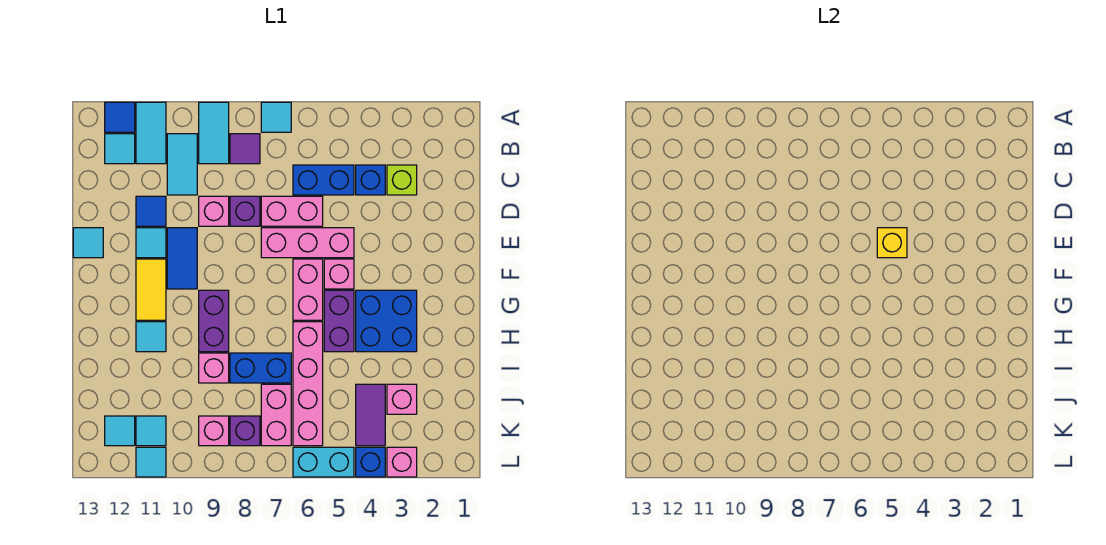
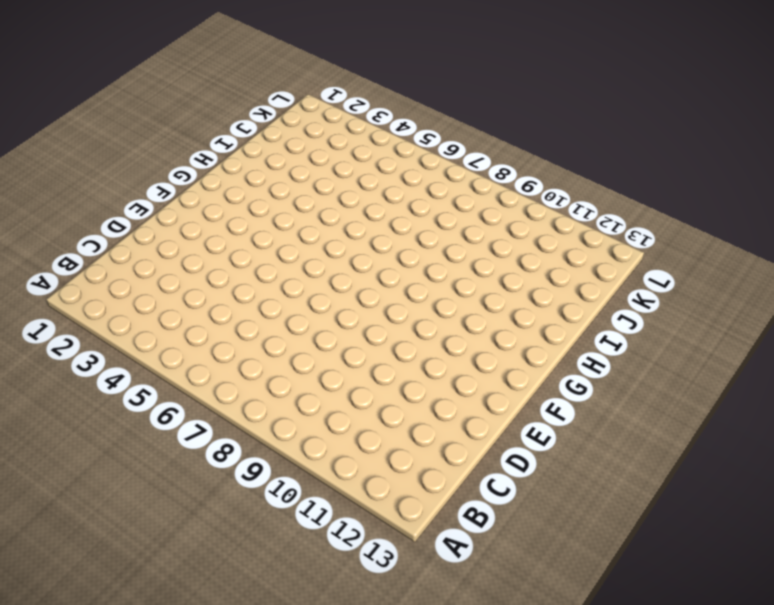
none -> cyan tile A7 level 1
none -> cyan tile A9:B9 level 1
none -> cyan tile A11:B11 level 1
none -> blue tile A12 level 1

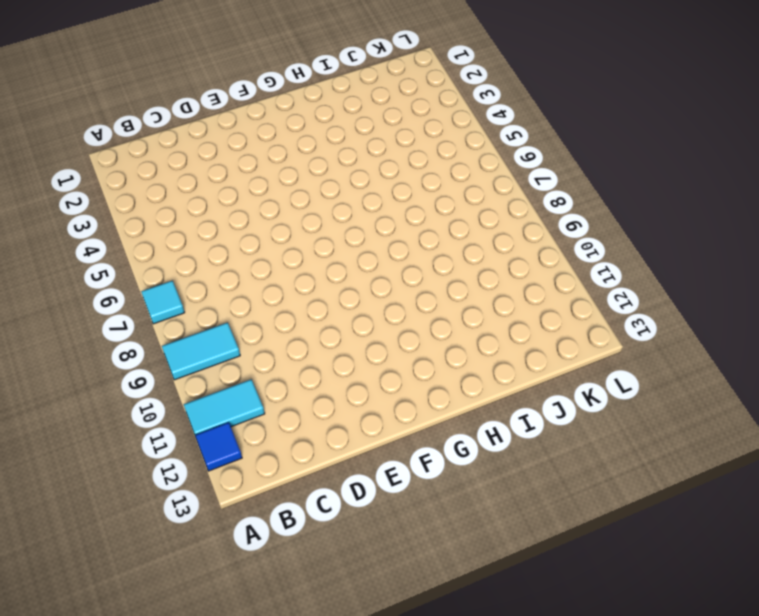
none -> purple tile B8 level 1
none -> cyan tile B10:C10 level 1
none -> cyan tile B12 level 1
none -> lime brick C3 level 1

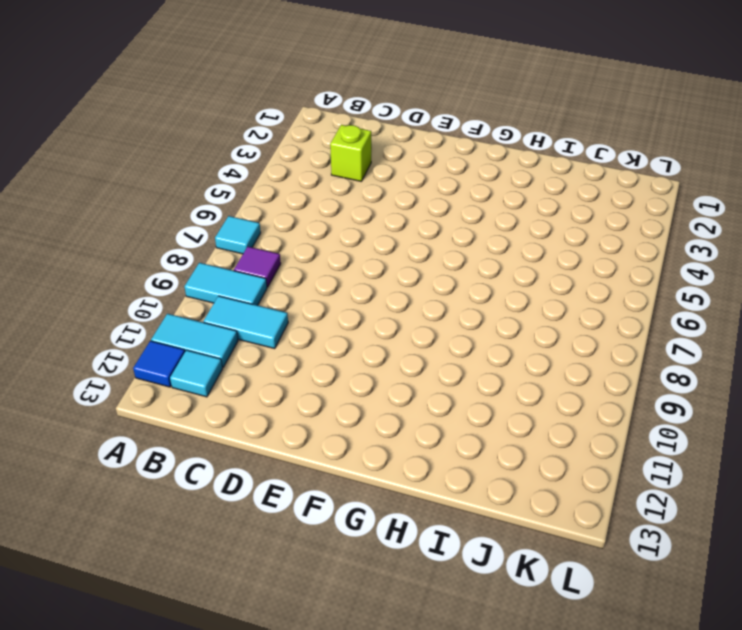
none -> blue brick C4 level 1
none -> blue brick C5:C6 level 1
none -> pink brick D6:D7 level 1
none -> purple brick D8 level 1

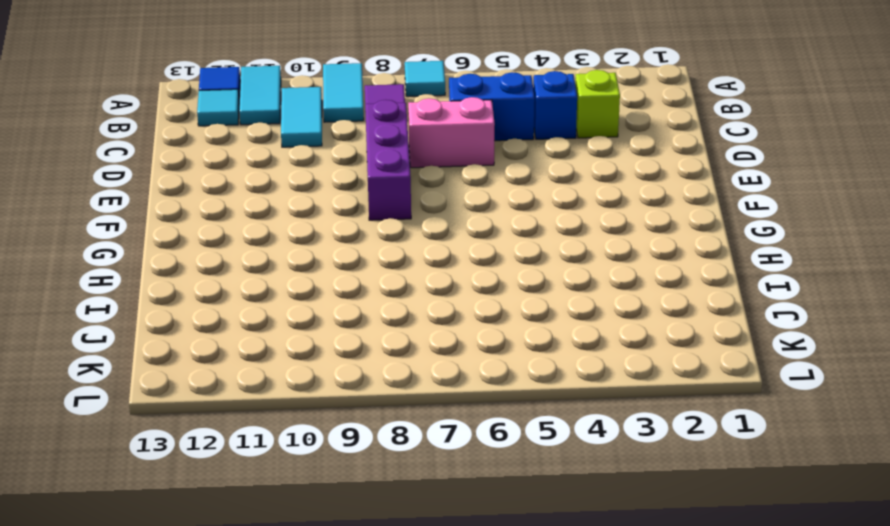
purple brick D8:F8 level 1 -> purple brick D8 level 1
none -> pink brick D9 level 1
none -> blue tile D11 level 1
none -> pink brick E5:E7 level 1
none -> blue tile E10:F10 level 1

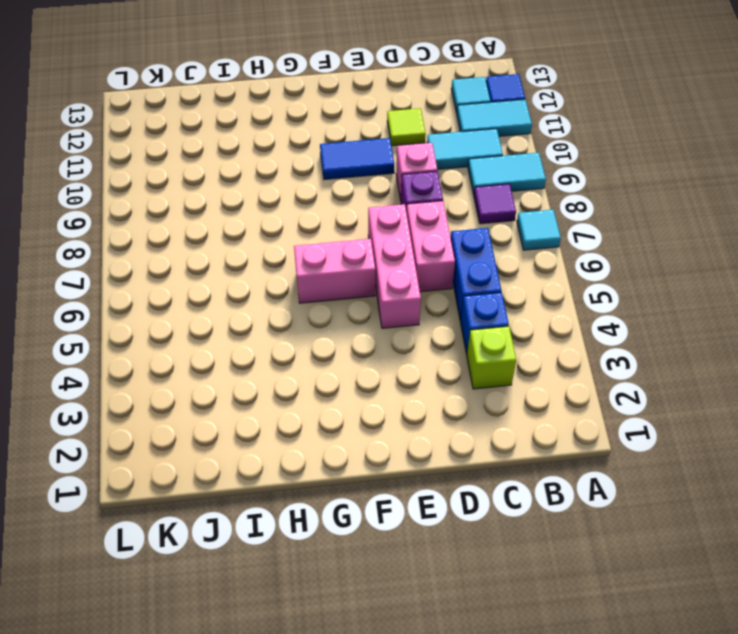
lime tile D11 level 1 -> blue tile D11 level 1
none -> cyan tile E11 level 1
none -> cyan tile E13 level 1
none -> pink brick F5 level 1
none -> yellow tile F11:G11 level 1

